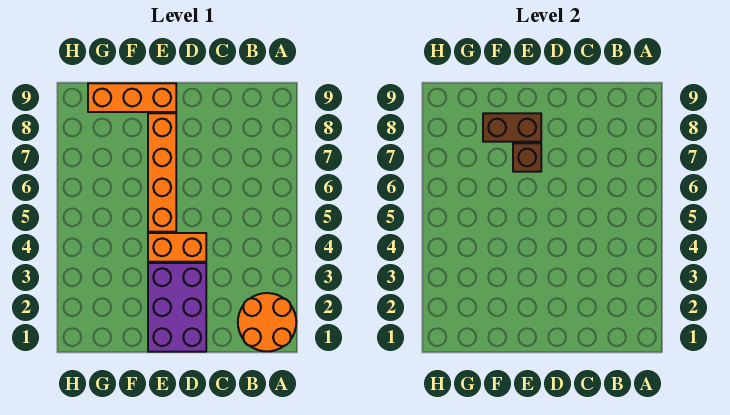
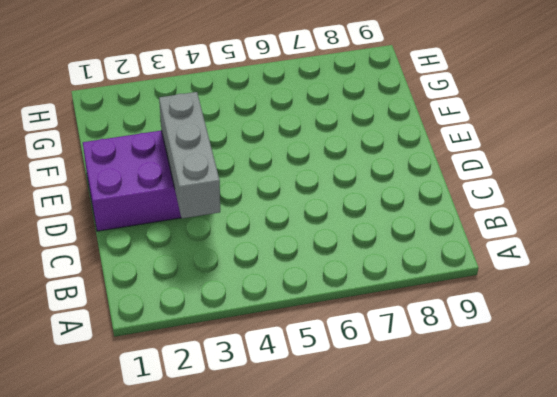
grey brick C3:E3 level 2 -> none
none -> orange round brick A1:B2 level 1
none -> orange brick D4:E4 level 1

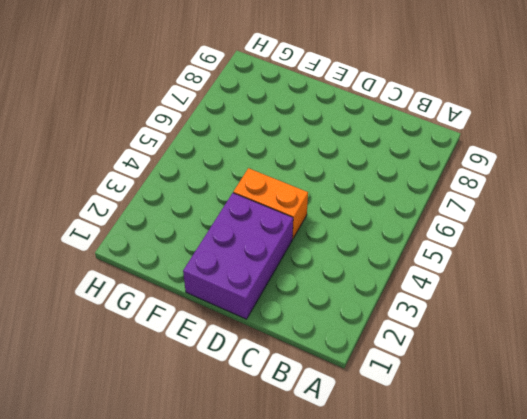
none -> orange round brick A1:B2 level 1
none -> orange brick E5:E8 level 1

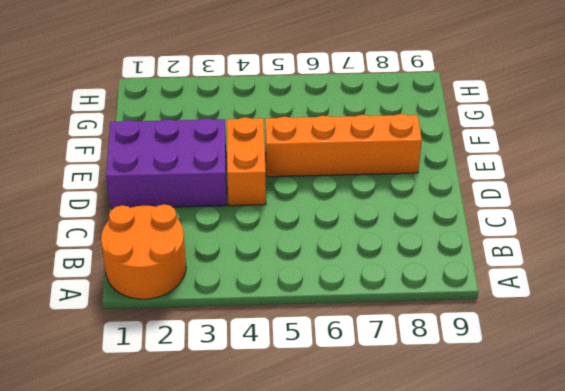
none -> orange brick E9:G9 level 1
none -> brown brick E7 level 2

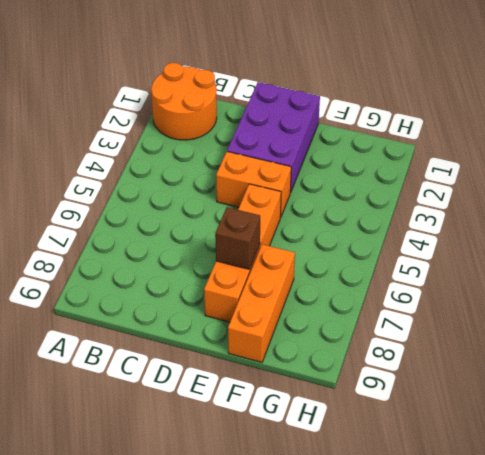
orange brick F7:F9 level 1 -> orange brick E9:G9 level 1
none -> brown brick E8:F8 level 2

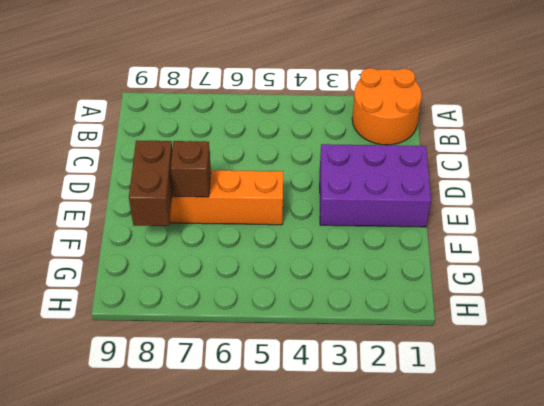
none -> orange brick D4:E4 level 1
none -> orange brick E9:G9 level 1

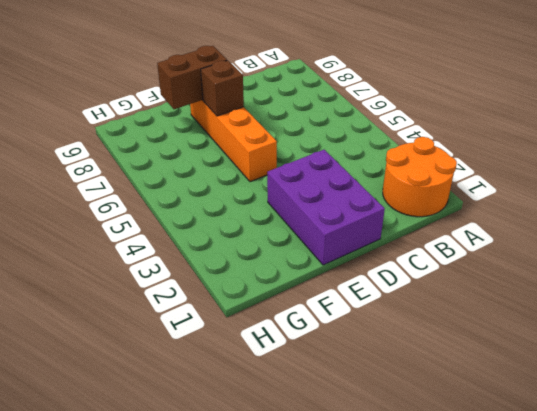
none -> orange brick D4:E4 level 1
none -> orange brick E9:G9 level 1

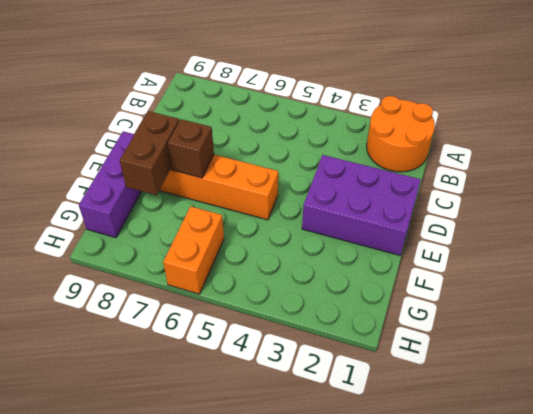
purple brick E9:G9 level 1 -> orange brick E9:G9 level 1
orange brick G6:H6 level 1 -> orange brick D4:E4 level 1

